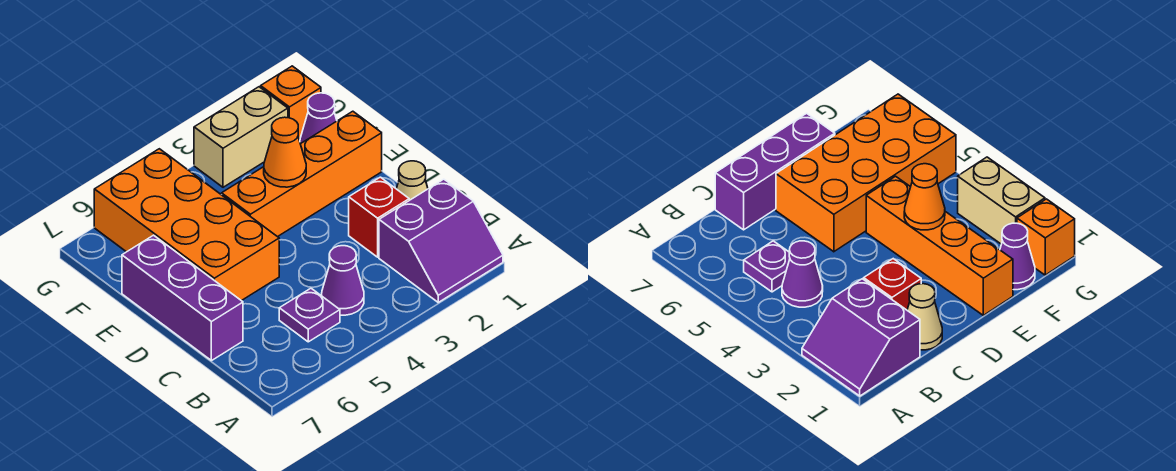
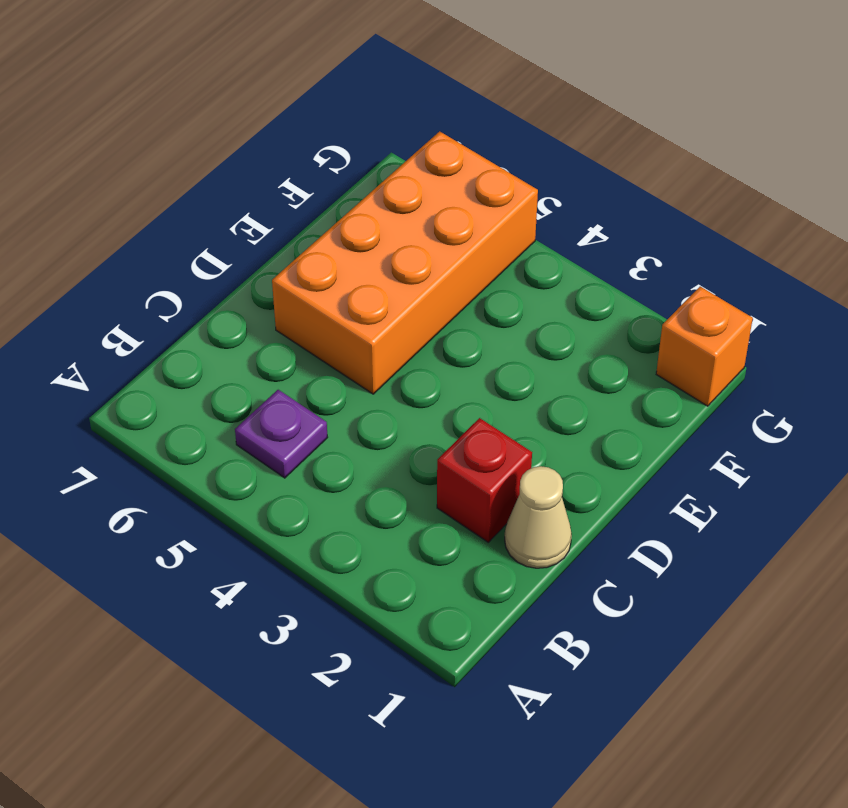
none -> purple slope A1:B2 level 1 top B
none -> purple cone B4 level 1
none -> purple brick C7:E7 level 1

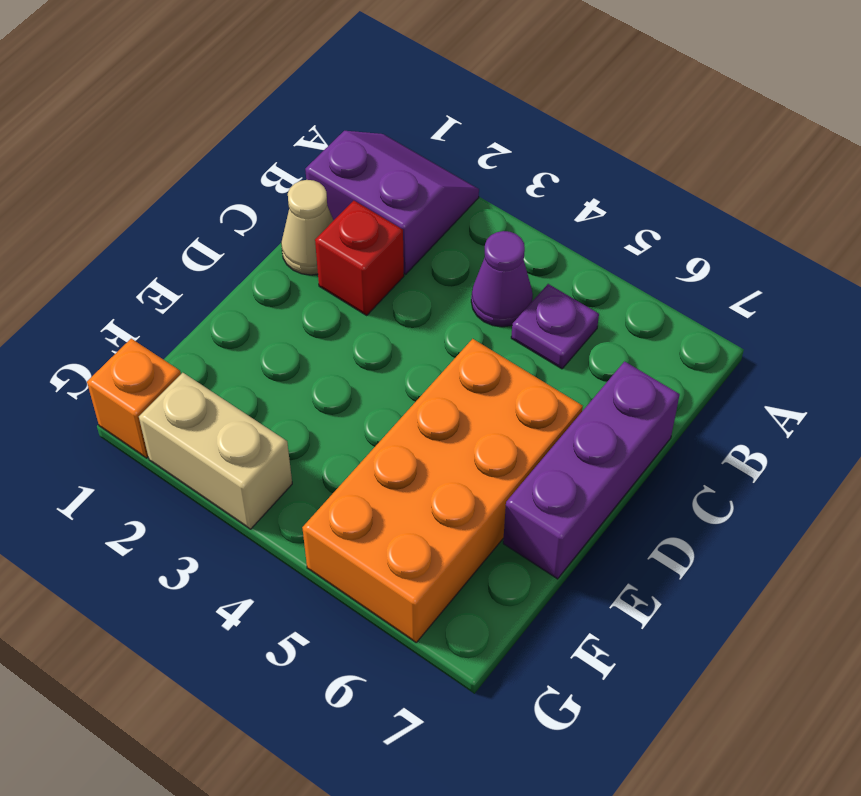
none -> orange brick E1:E4 level 1
none -> purple cone F1 level 1
none -> orange cone E3 level 2

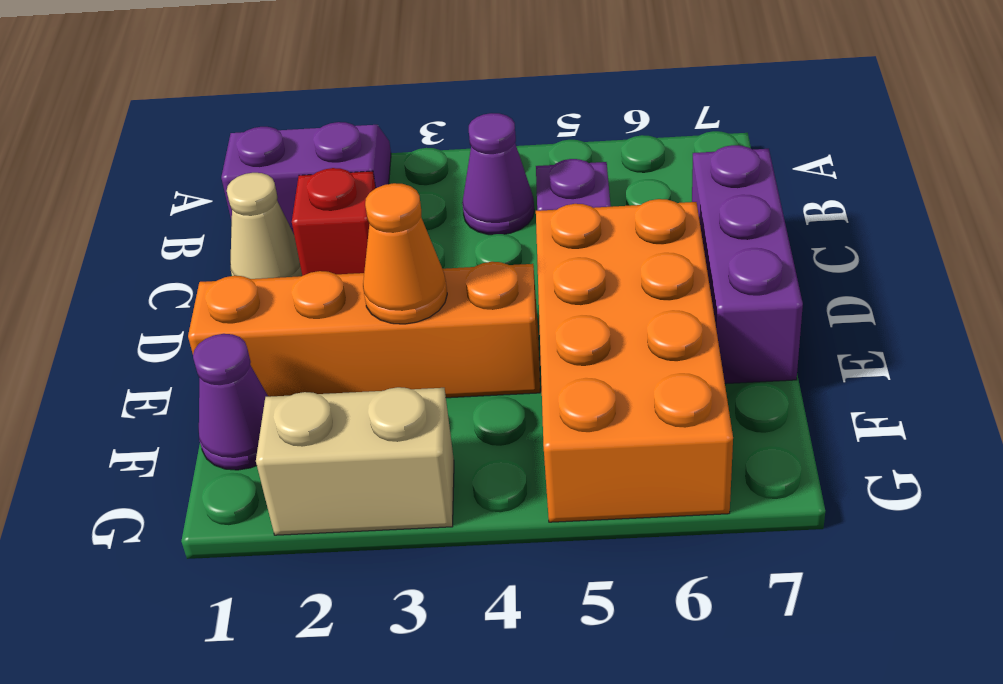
none -> orange brick G1 level 1

